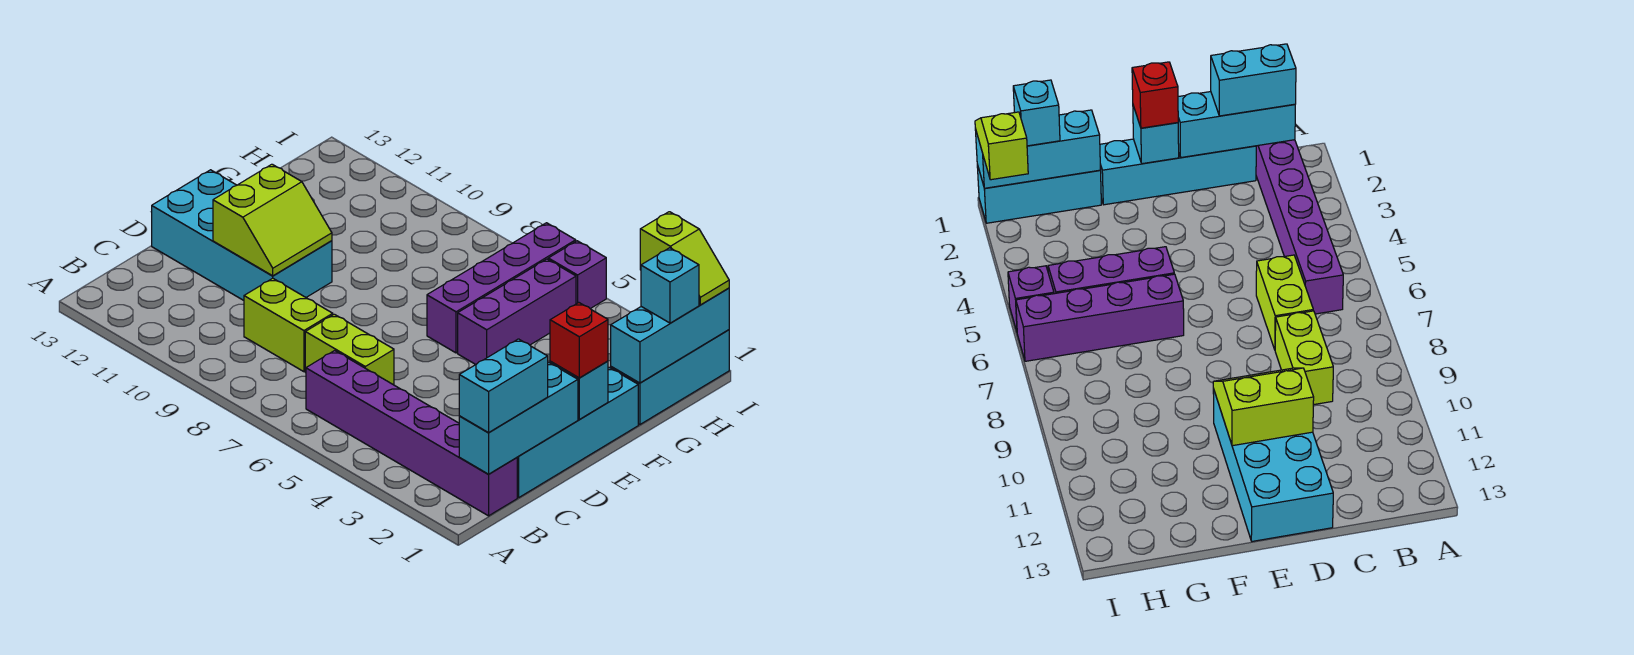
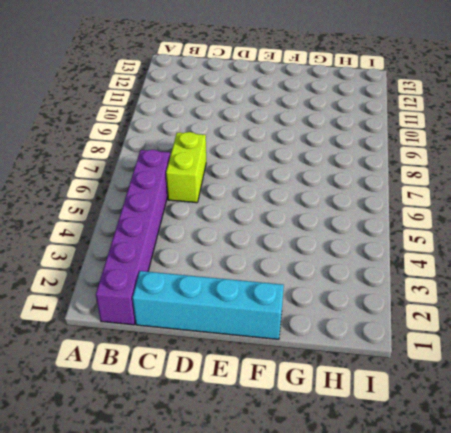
none -> lime brick C8:C9 level 1
none -> cyan brick D10:E13 level 1
none -> purple brick F5:H5 level 1

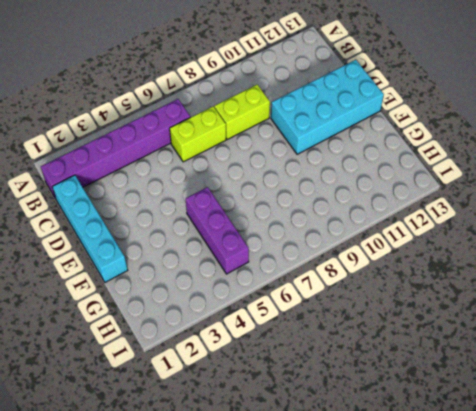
none -> purple brick F6:I6 level 1
none -> cyan brick G1:I1 level 1
none -> purple brick I5 level 1

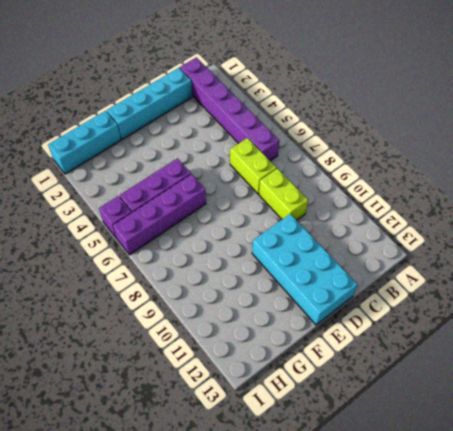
none -> cyan brick B1:D1 level 2
none -> lime slope D10:E11 level 2 top 11
none -> cyan brick E1 level 2

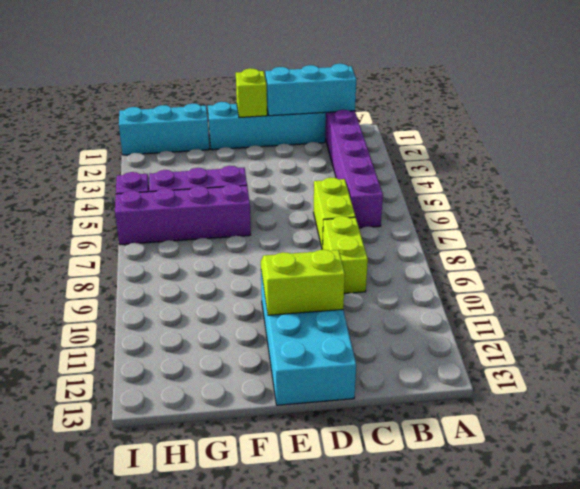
lime brick E1 level 2 -> cyan brick E1 level 2
none -> cyan brick G1:I1 level 2
none -> cyan brick B1:C1 level 3
none -> red brick E1 level 3

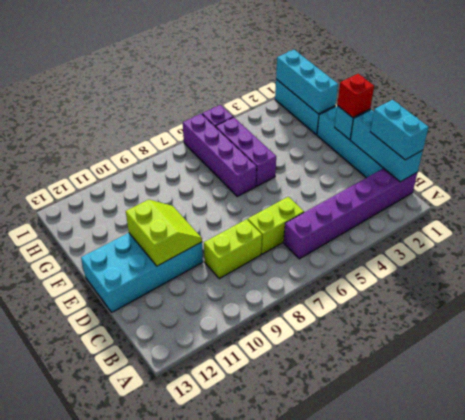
none -> cyan brick H1 level 3
none -> lime slope I1:I2 level 3 top 2

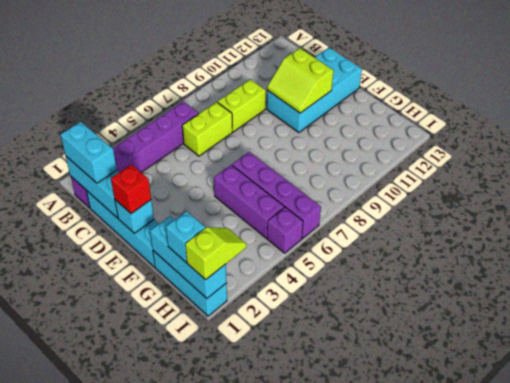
lime slope I1:I2 level 3 top 1 -> lime slope I1:I2 level 3 top 2

